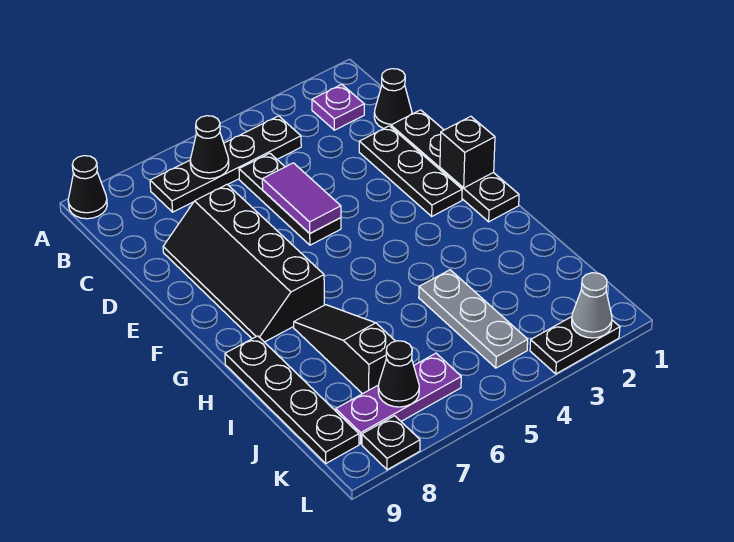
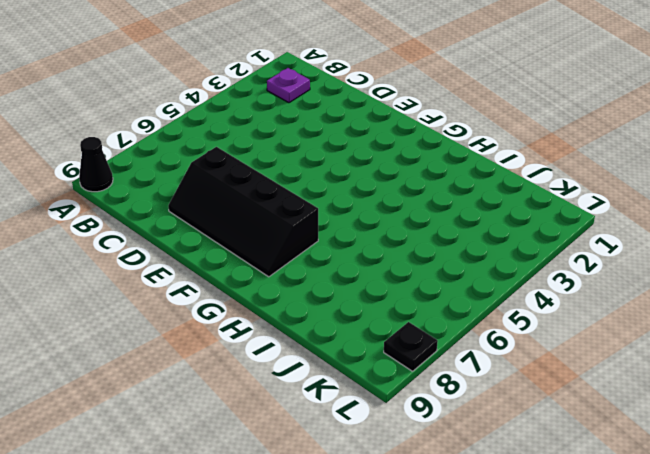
none -> black plate B4:B7 level 1
none -> black cone C1 level 1
none -> black plate C5:E5 level 1

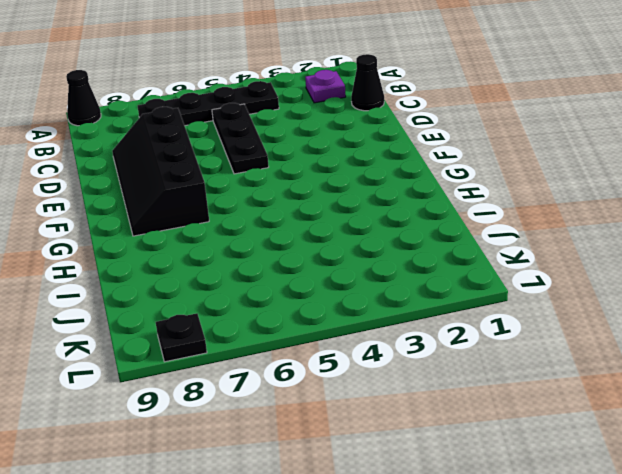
none -> black plate D1:G1 level 1
none -> black plate D2:F2 level 1
none -> black slope H7:J7 level 1 top J

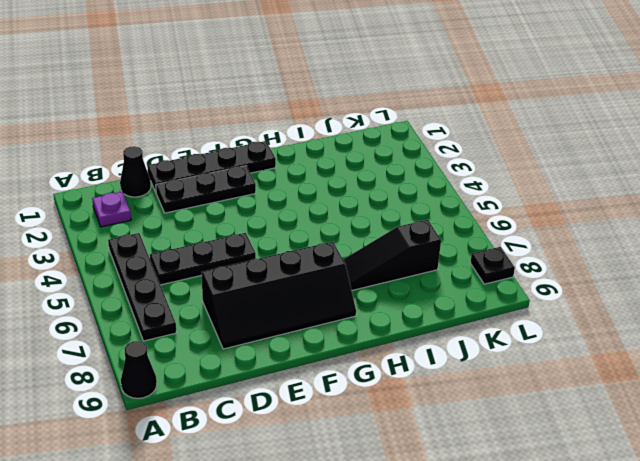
none -> black plate H9:K9 level 1
none -> grey plate I4:K4 level 1
none -> purple plate K6:K8 level 1

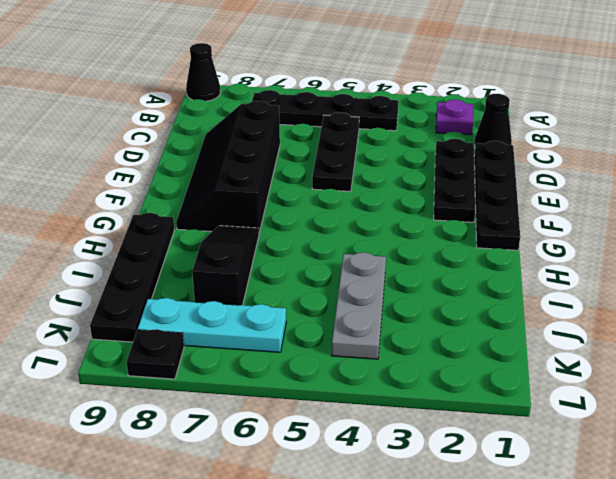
cyan plate K6:K8 level 1 -> purple plate K6:K8 level 1
none -> black plate L2:L3 level 1
none -> black cone B6 level 2
none -> purple tile D5:E5 level 2

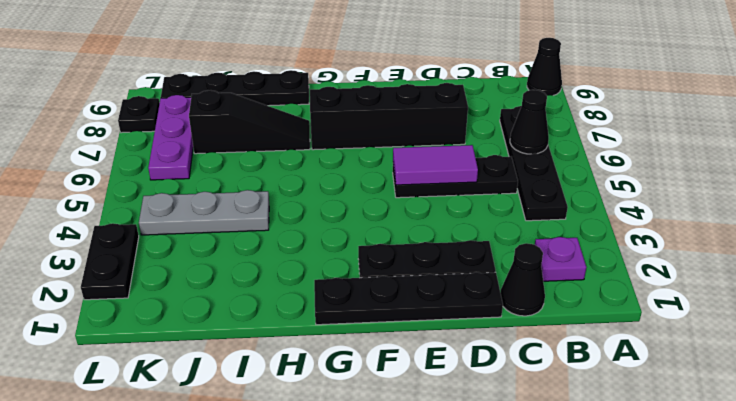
none -> black brick F1 level 2
none -> black cone K7 level 2
none -> grey cone L2 level 2

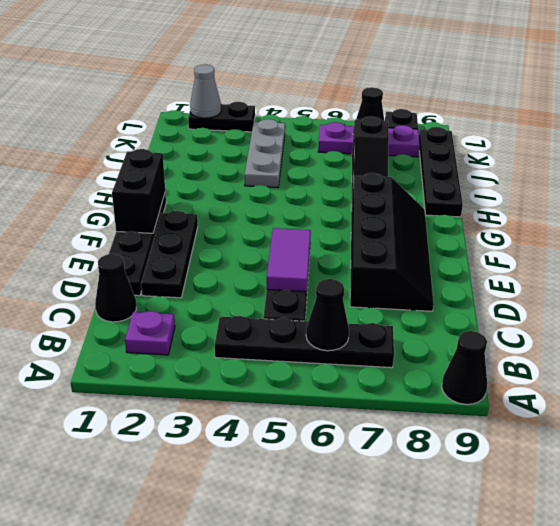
black brick F1:G1 level 2 -> black brick F1 level 2

